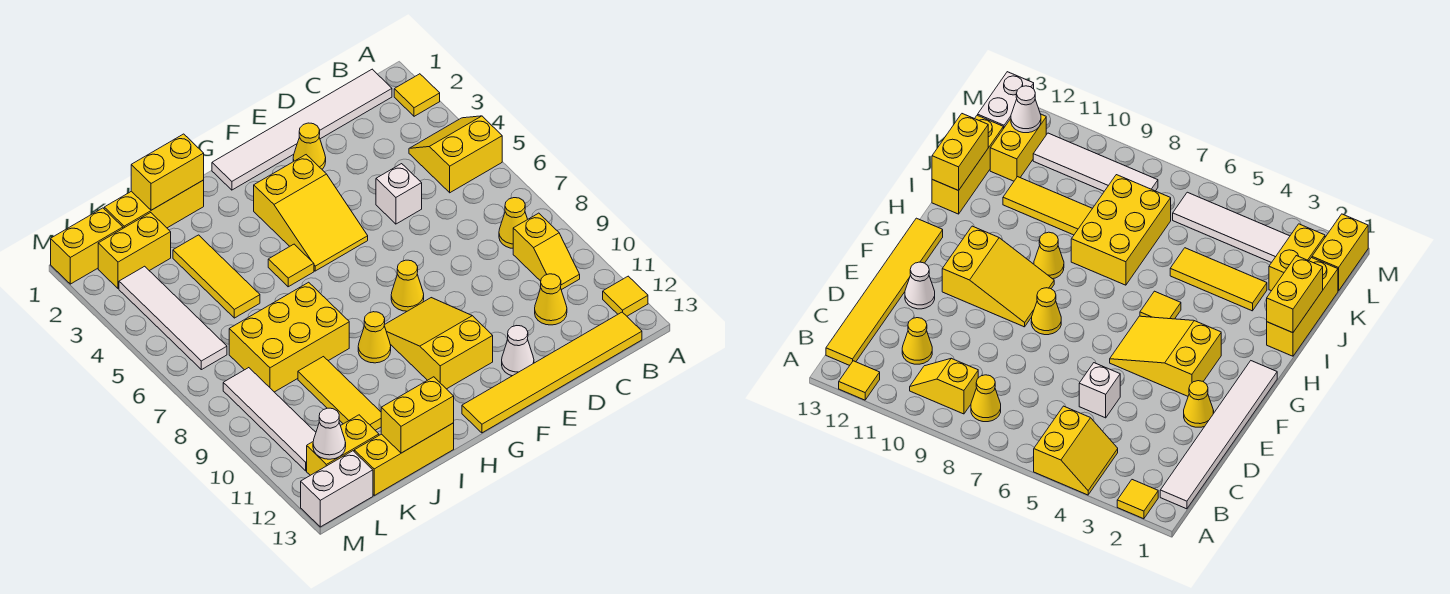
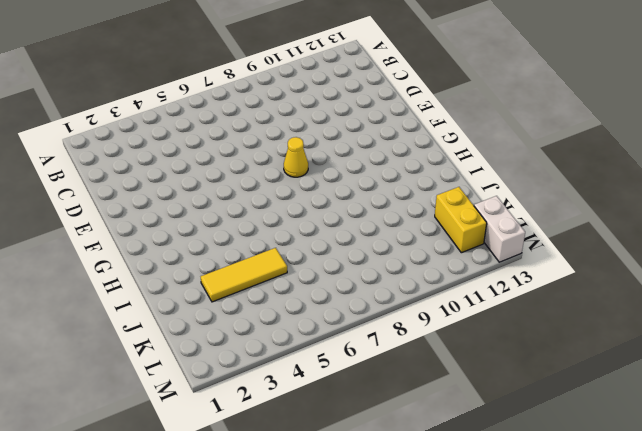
none -> yellow tile A2 level 1
none -> yellow slope A4:B5 level 1 top 5
none -> yellow tile A12 level 1
none -> white tile B1:G1 level 1

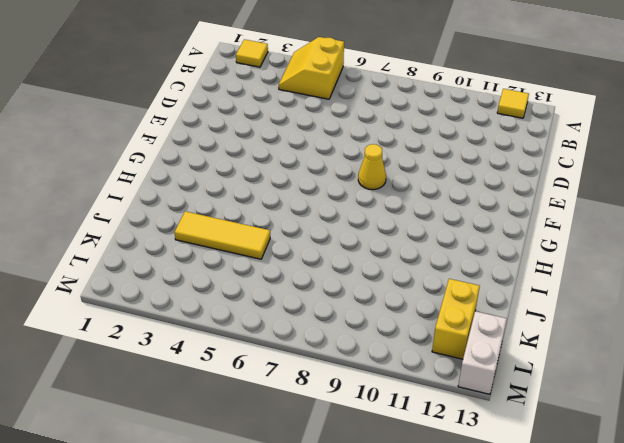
none -> white tile B1:G1 level 1
none -> yellow cone B8 level 1
none -> yellow slope B9:B10 level 1 top 9
none -> yellow tile B13:G13 level 1

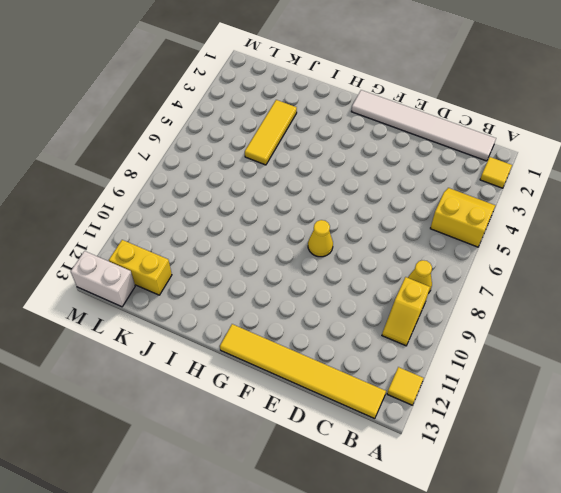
none -> yellow cone C11 level 1
none -> white brick D5 level 1
none -> yellow cone E2 level 1
none -> white cone E12 level 1

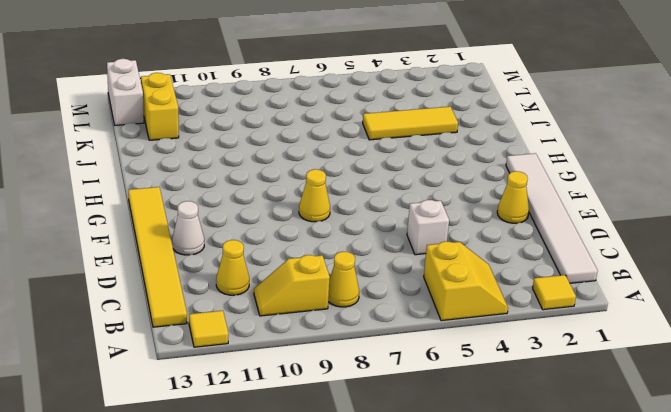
none -> yellow slope F3:G5 level 1 top 3
none -> yellow slope F9:G11 level 1 top 11
none -> yellow tile H5 level 1
none -> yellow cone H9 level 1

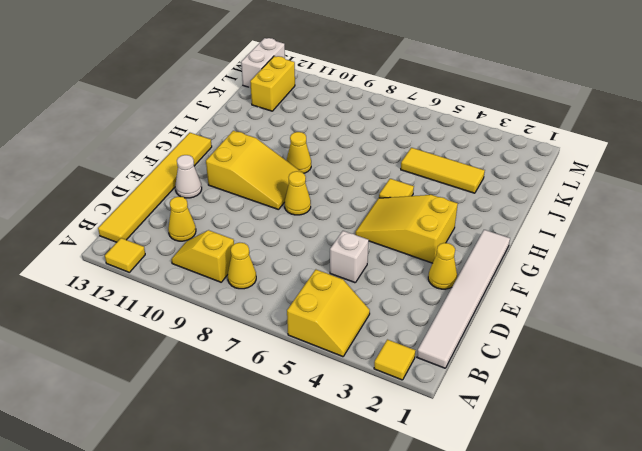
none -> yellow brick I1:K1 level 1
none -> yellow brick I7:K8 level 1
none -> yellow brick I13:K13 level 1
none -> yellow tile J9:J11 level 1

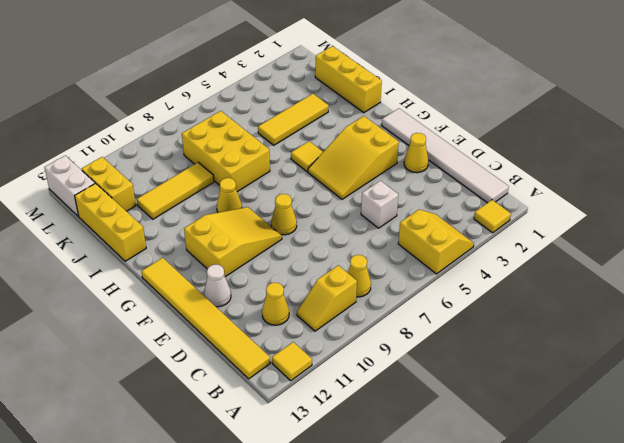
none -> yellow brick K2:L2 level 1
none -> yellow brick L1:M1 level 1
none -> white tile L3:L6 level 1
none -> white tile L8:L11 level 1

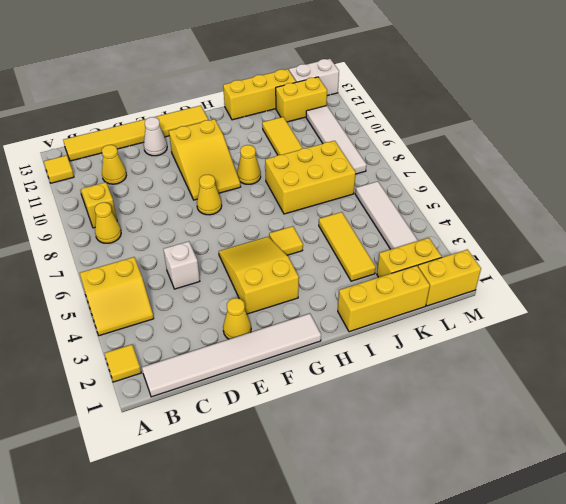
none -> yellow brick I1:J1 level 2
none -> yellow brick I13:J13 level 2
none -> white cone L12 level 2

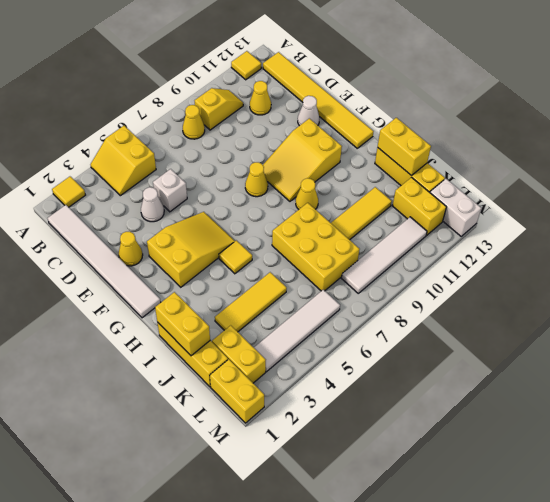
white cone D4 level 1 -> white cone L12 level 2

